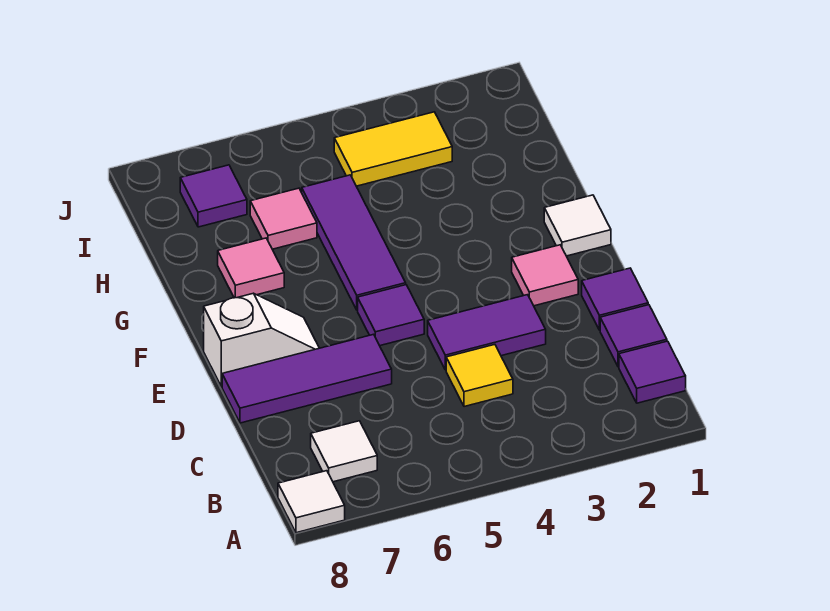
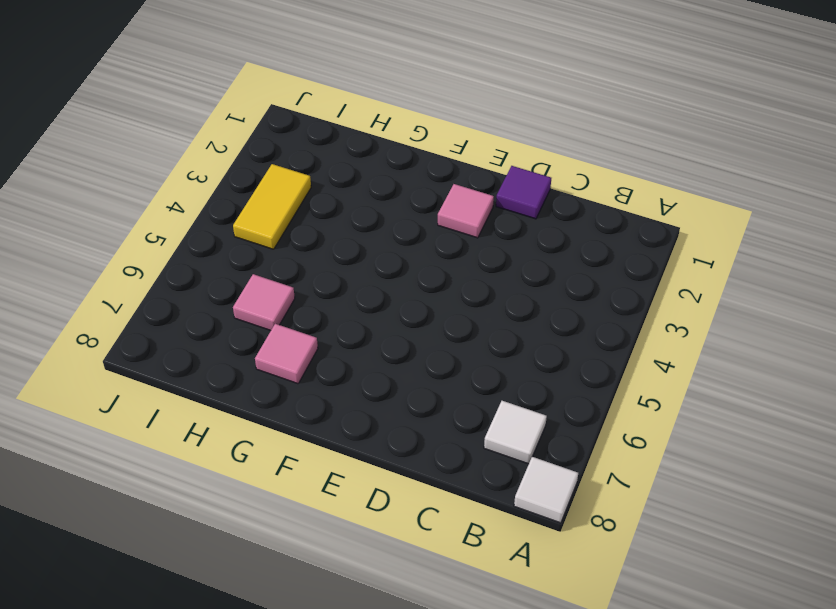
none -> purple tile B1 level 1
none -> purple tile C1 level 1
none -> yellow tile C4 level 1

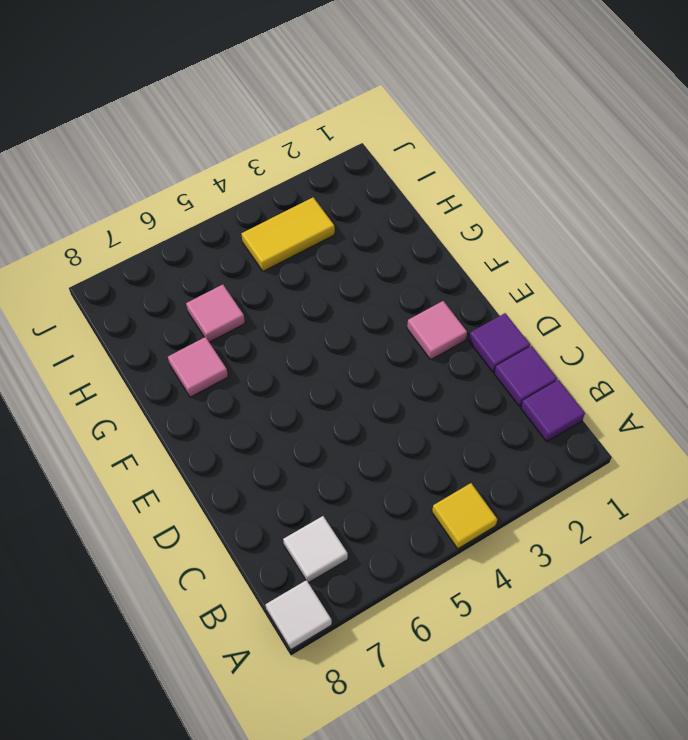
yellow tile A4 level 1 -> yellow tile C4 level 1
none -> purple tile D3:D4 level 1
none -> purple tile D6:D8 level 1
none -> purple tile E5 level 1

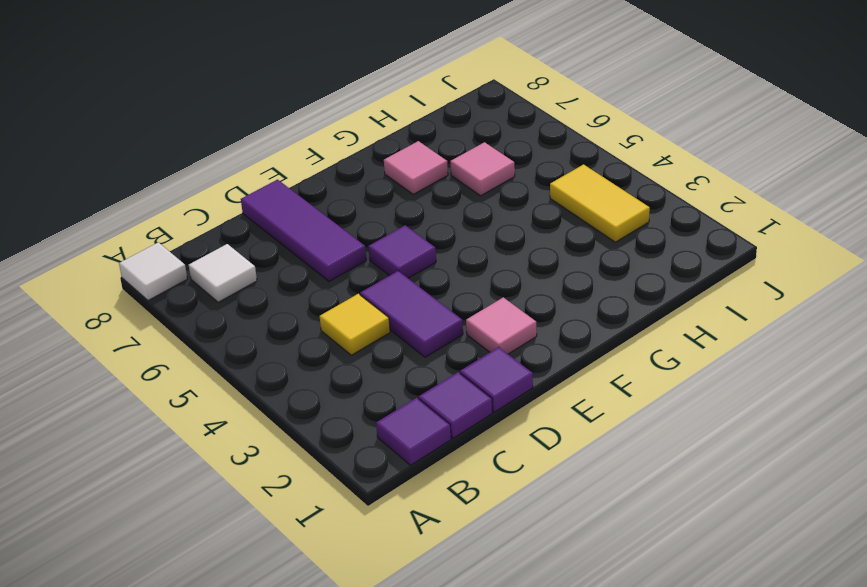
none -> white slope E7:E8 level 1 top 8
none -> white tile F1 level 1
none -> purple tile F5:H5 level 1

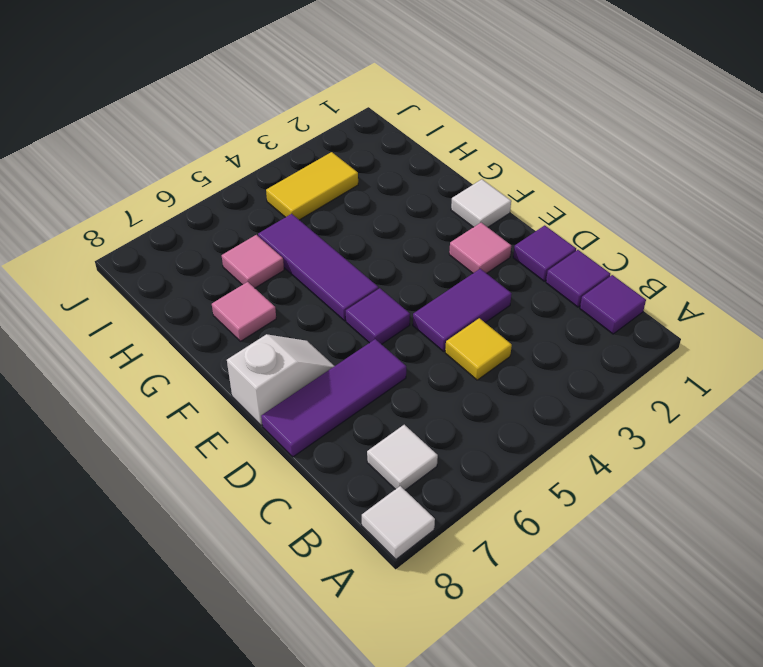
none -> purple tile I7 level 1

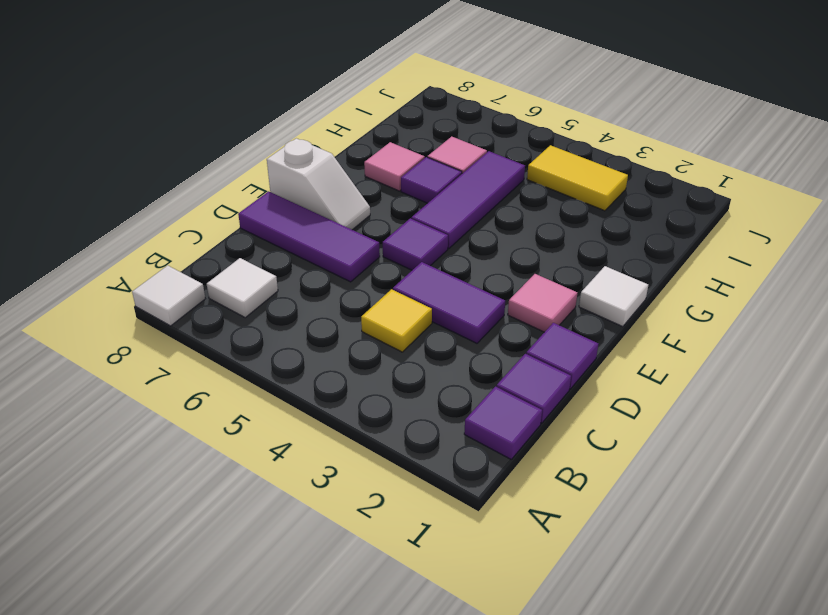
purple tile G6 level 1 -> purple tile I7 level 1

